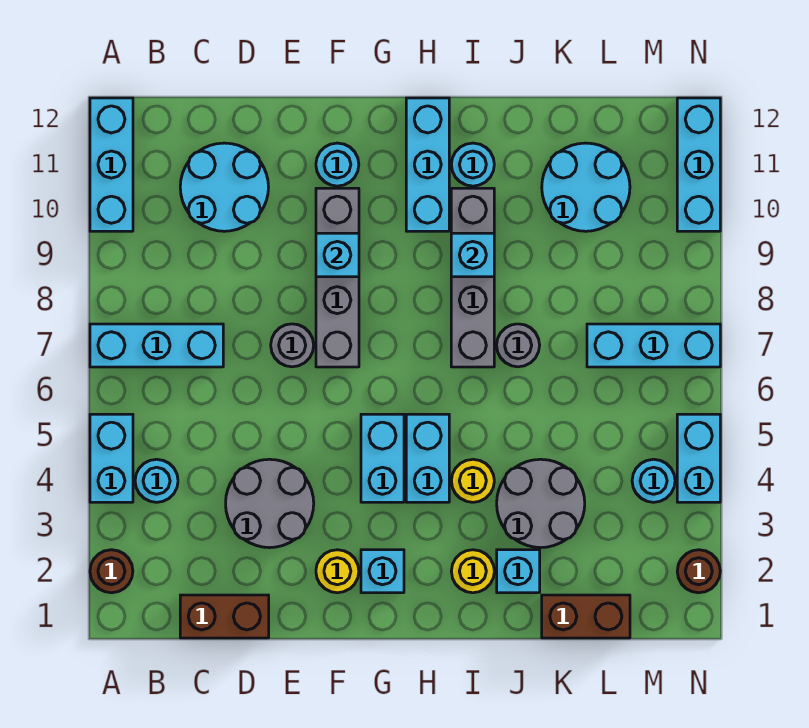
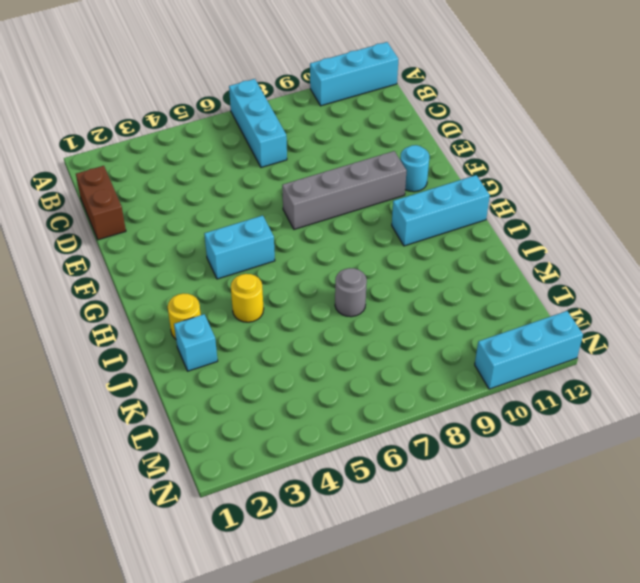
none -> brown round brick A2 level 1
none -> cyan brick A4:A5 level 1
none -> cyan round brick B4 level 1
none -> cyan round brick C10:D11 level 1

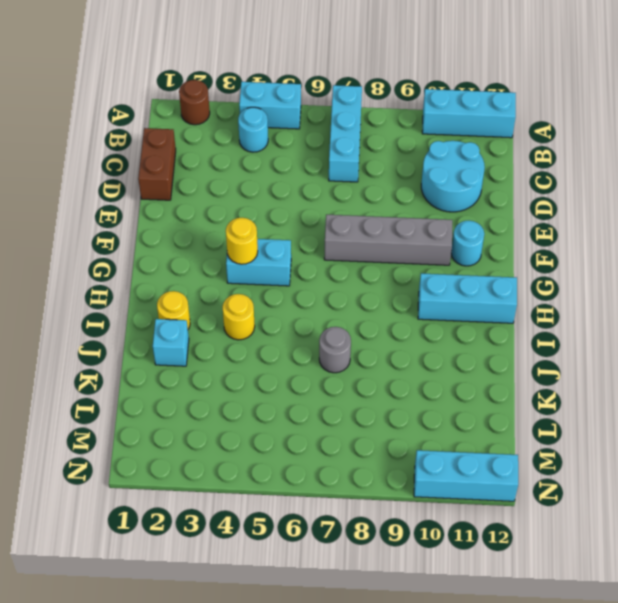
yellow round brick G4 level 2 -> yellow round brick F2 level 1
none -> grey round brick D3:E4 level 1
none -> grey round brick E7 level 1
none -> cyan brick G2 level 1
none -> cyan brick H4:H5 level 1

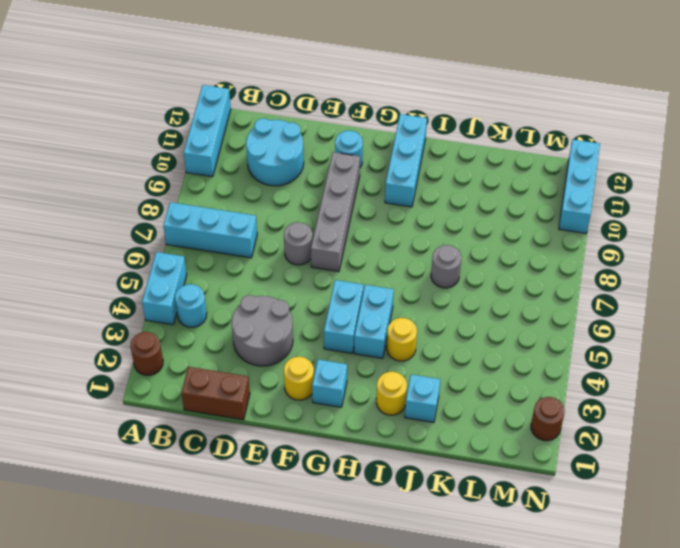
none -> grey brick I7:I10 level 1
none -> cyan round brick I11 level 1
none -> grey round brick J3:K4 level 1
none -> brown brick K1:L1 level 1

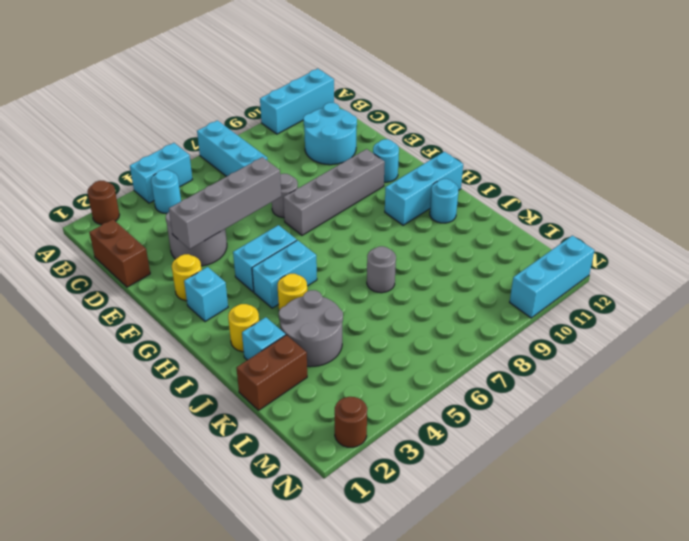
grey brick E3:E6 level 2 -> grey brick I7:I10 level 1
brown brick K1:K2 level 1 -> brown brick K1:L1 level 1
none -> cyan round brick K10:L11 level 1
none -> cyan brick L7:N7 level 1
none -> cyan round brick M4 level 1
none -> cyan brick N4:N5 level 1

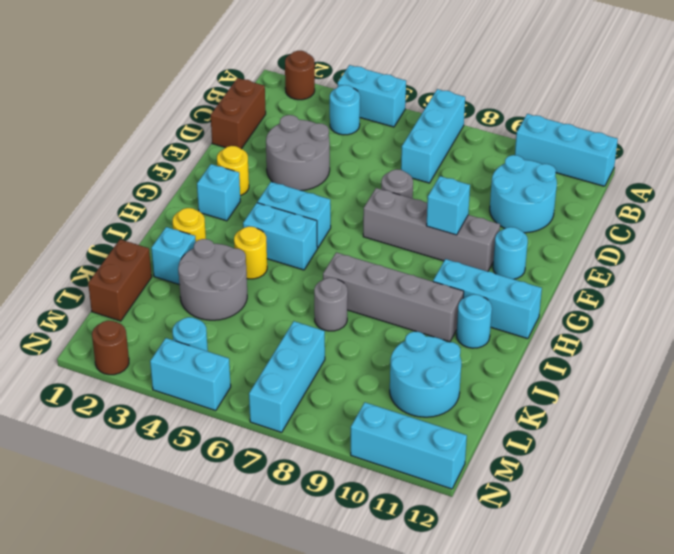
none -> cyan brick I9 level 2

